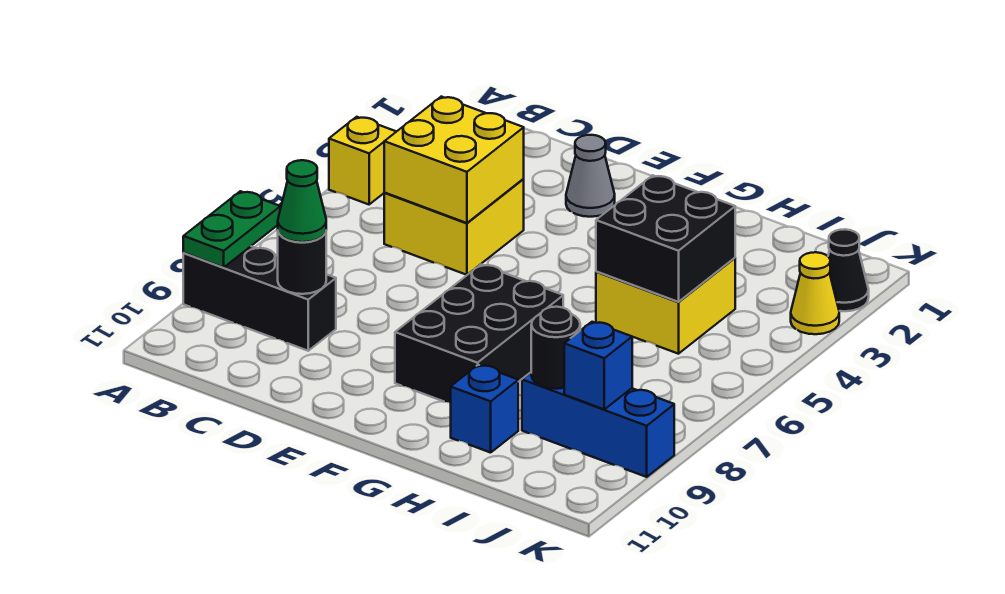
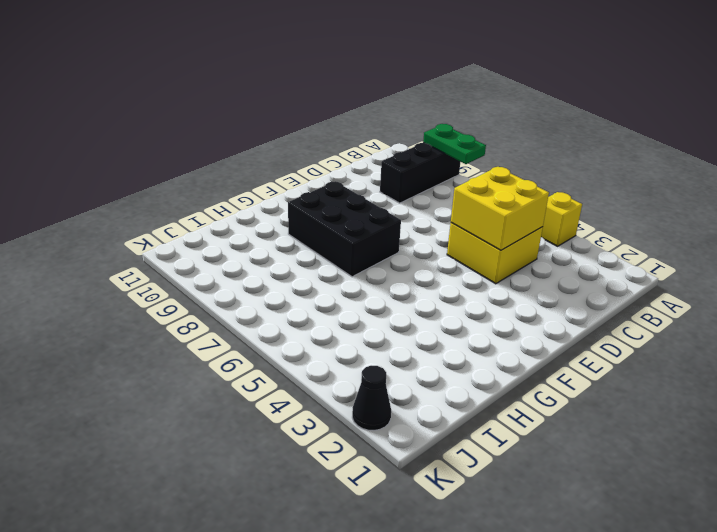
none -> grey cone E2 level 1
none -> yellow brick H4:I5 level 1
none -> blue brick H10 level 1

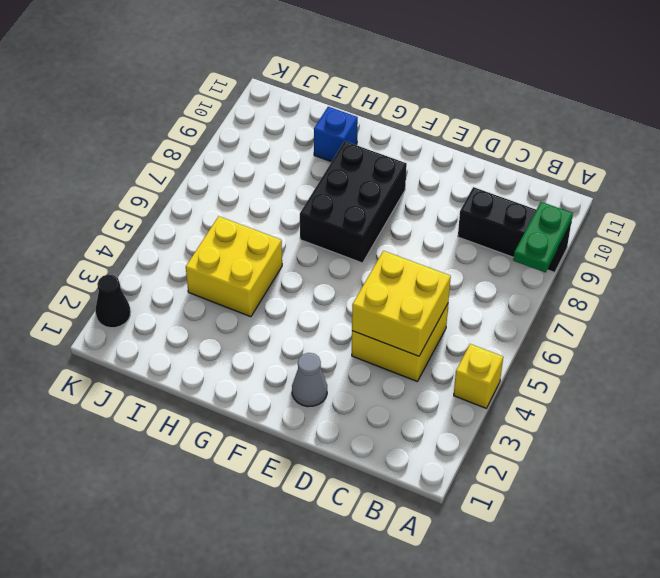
none -> blue brick I9:K9 level 1
none -> yellow cone K3 level 1
none -> black round brick C9 level 2

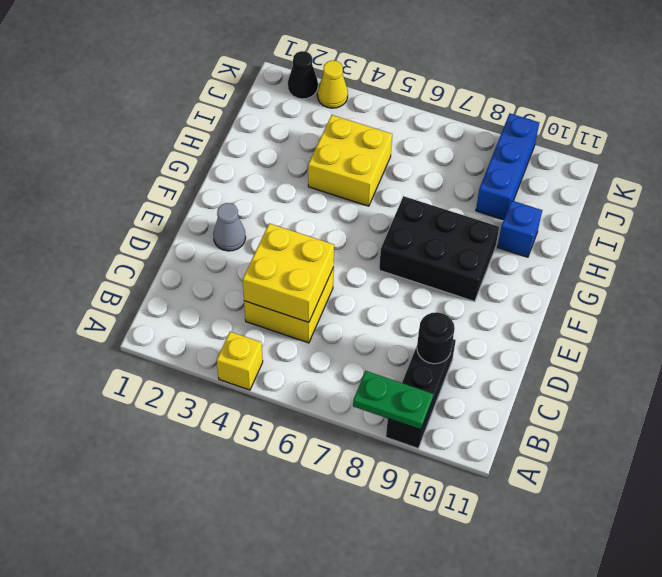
none -> black brick H4:I5 level 2
none -> black round brick I9 level 2
none -> blue brick J9 level 2

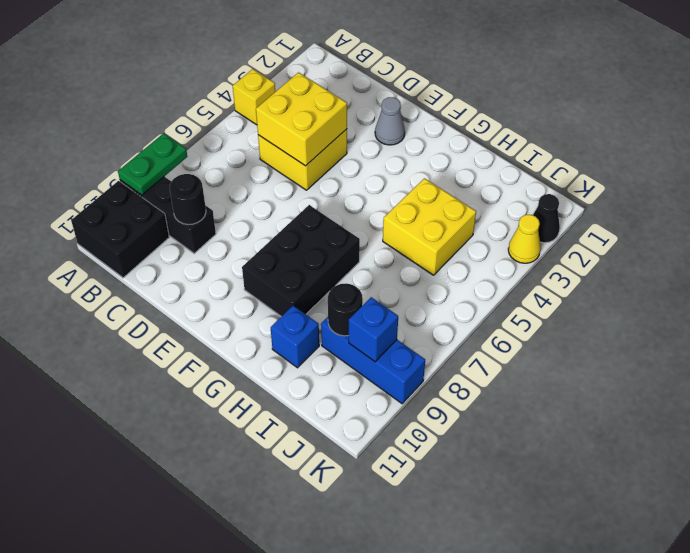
black brick A10:B11 level 1 -> black brick H4:I5 level 2
none -> green cone C9 level 3

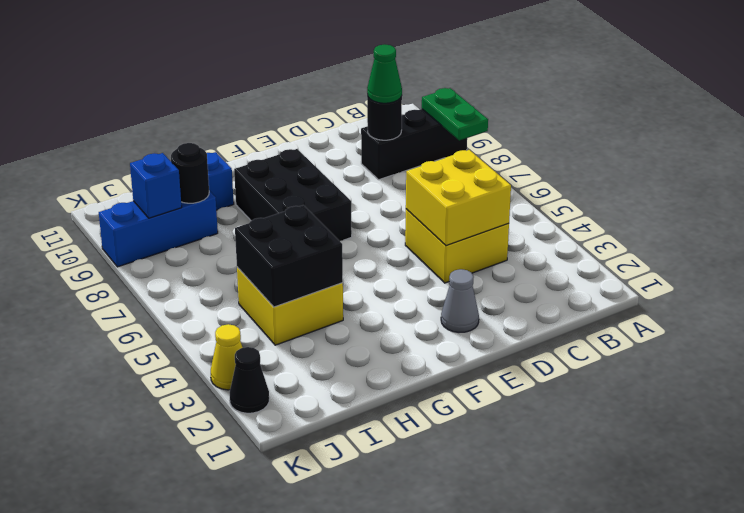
none -> yellow brick A4 level 1

